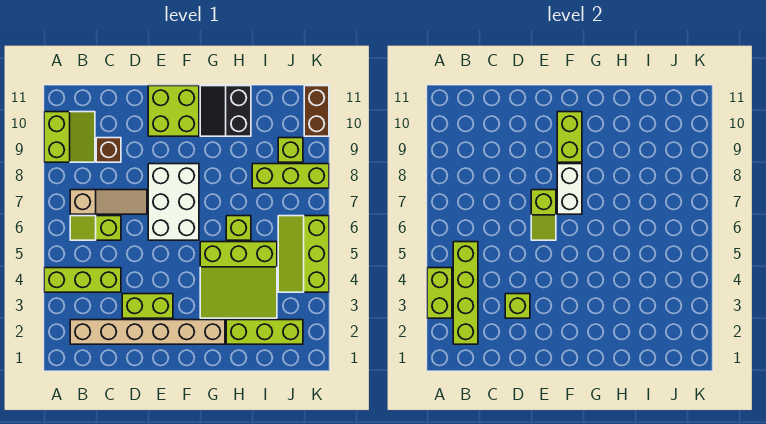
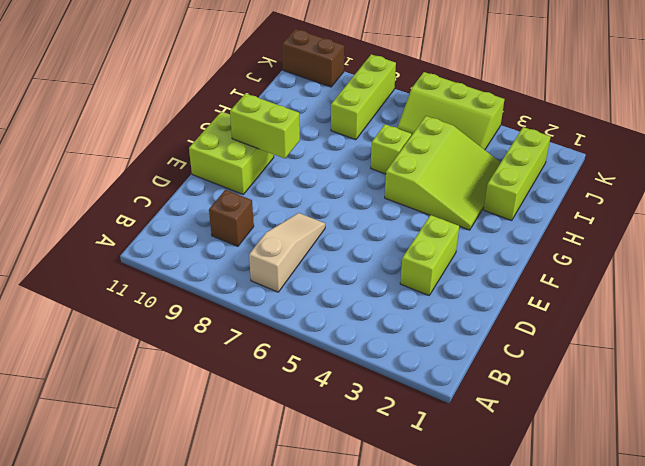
none -> lime brick A4:C4 level 1
none -> lime slope A9:B10 level 1 top A
none -> tan brick B2:G2 level 1

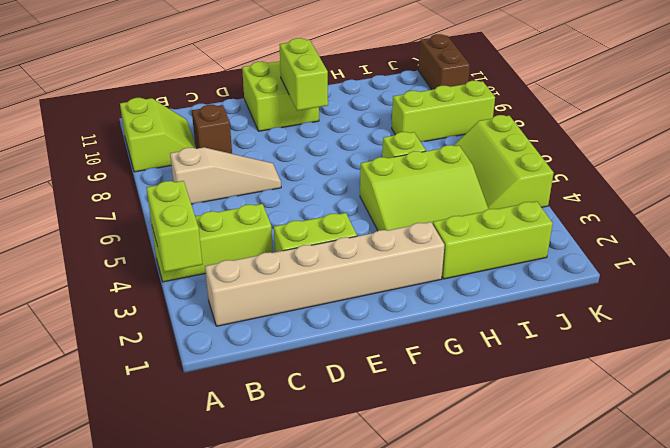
none -> lime slope B6:C6 level 1 top C
none -> white brick E6:F8 level 1
none -> black slope G10:H11 level 1 top H

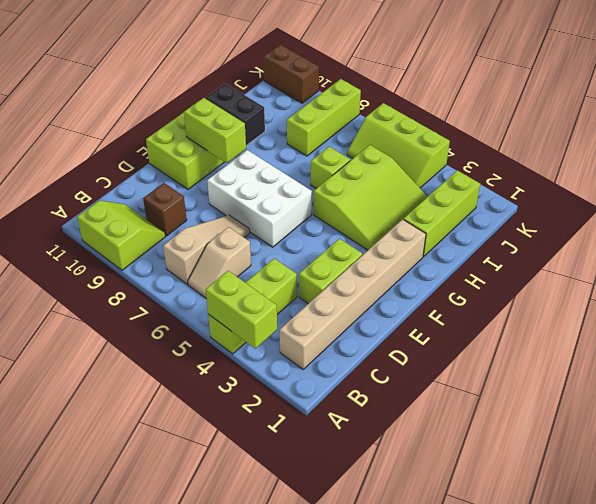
tan slope B6:C6 level 1 top C -> lime slope B6:C6 level 1 top C
none -> lime brick J9 level 1
none -> lime brick B2:B5 level 2
none -> lime brick D3 level 2

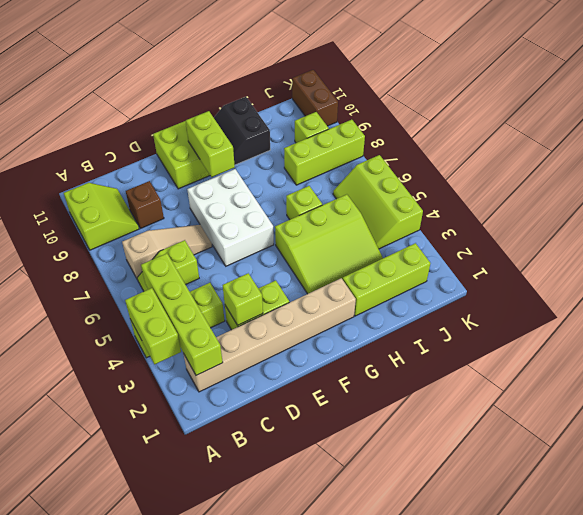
none -> lime slope E6:E7 level 2 top 7
none -> white brick F7:F8 level 2

